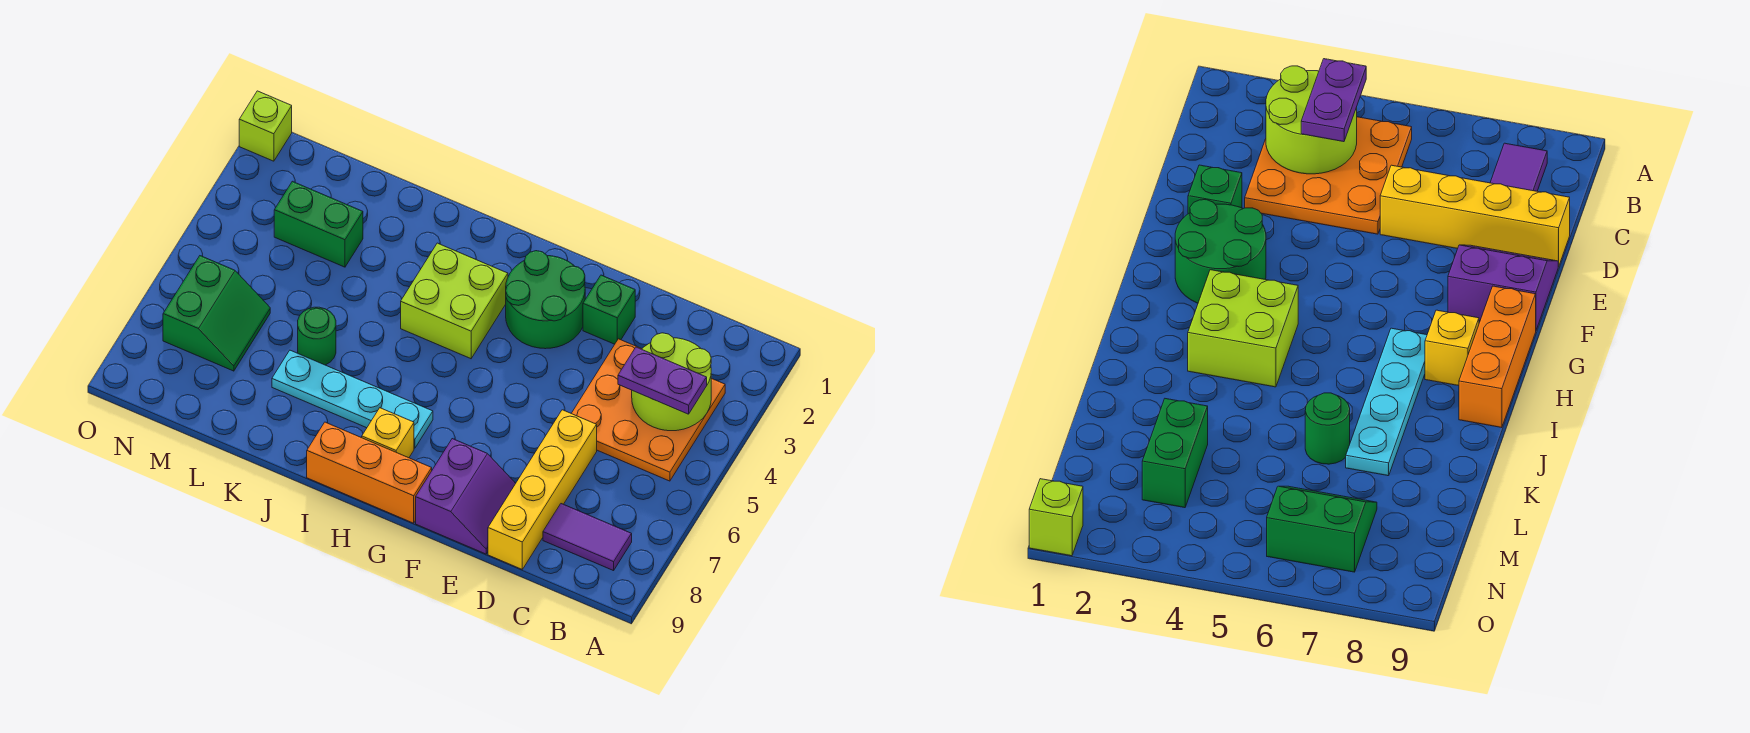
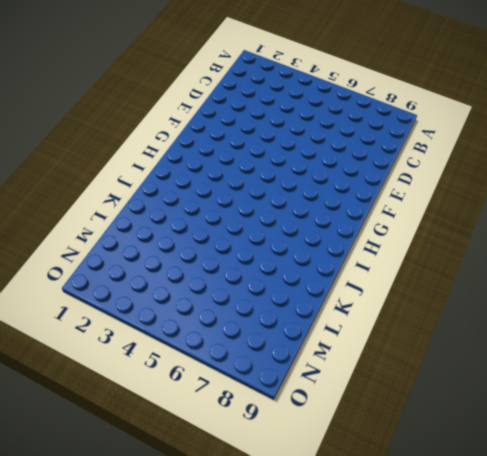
none -> orange plate B3:D5 level 1
none -> purple tile B8:C8 level 1
none -> yellow brick D6:D9 level 1

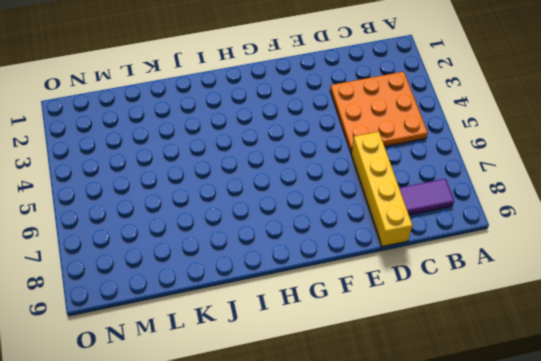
none -> green brick E2 level 1
none -> purple slope E8:F9 level 1 top F
none -> green round brick F2:G3 level 1

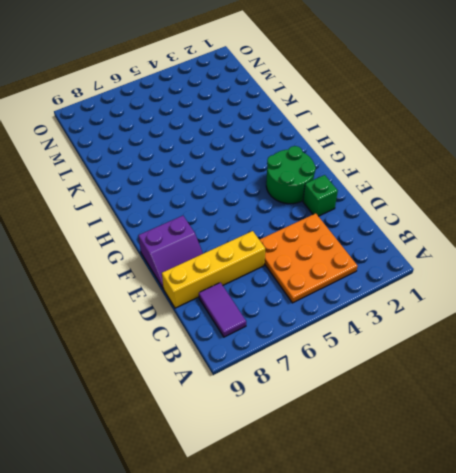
none -> orange brick G9:I9 level 1
none -> lime brick H3:I4 level 1
none -> cyan plate H7:K7 level 1

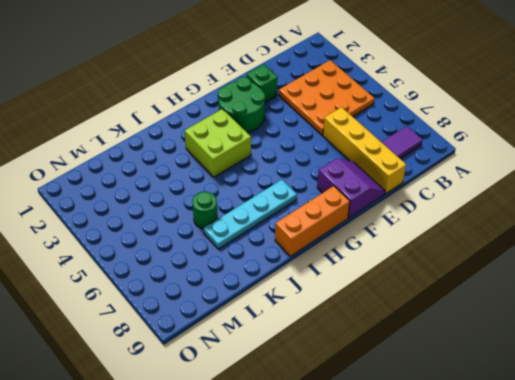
none -> yellow brick H8 level 1
none -> green brick L3:M3 level 1
none -> green slope M6:N7 level 1 top N

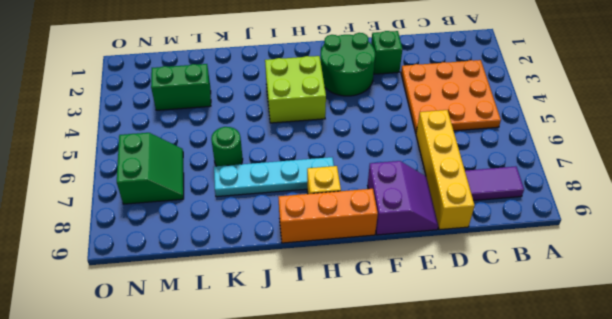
none -> lime brick O1 level 1
none -> lime round brick B3:C4 level 2
none -> purple plate B4:C4 level 3

